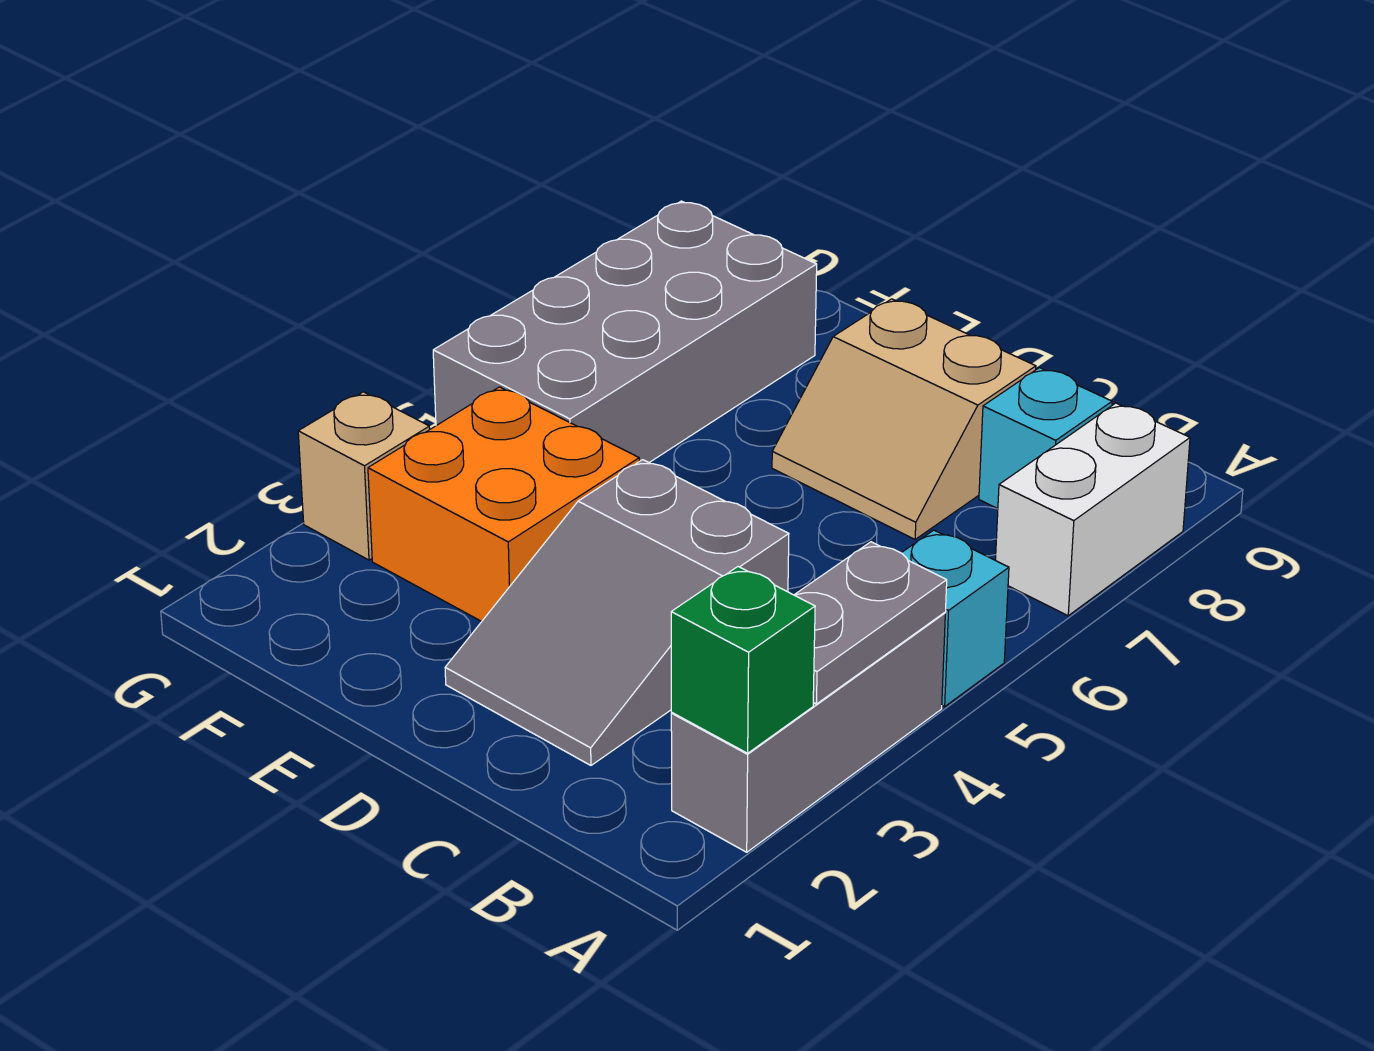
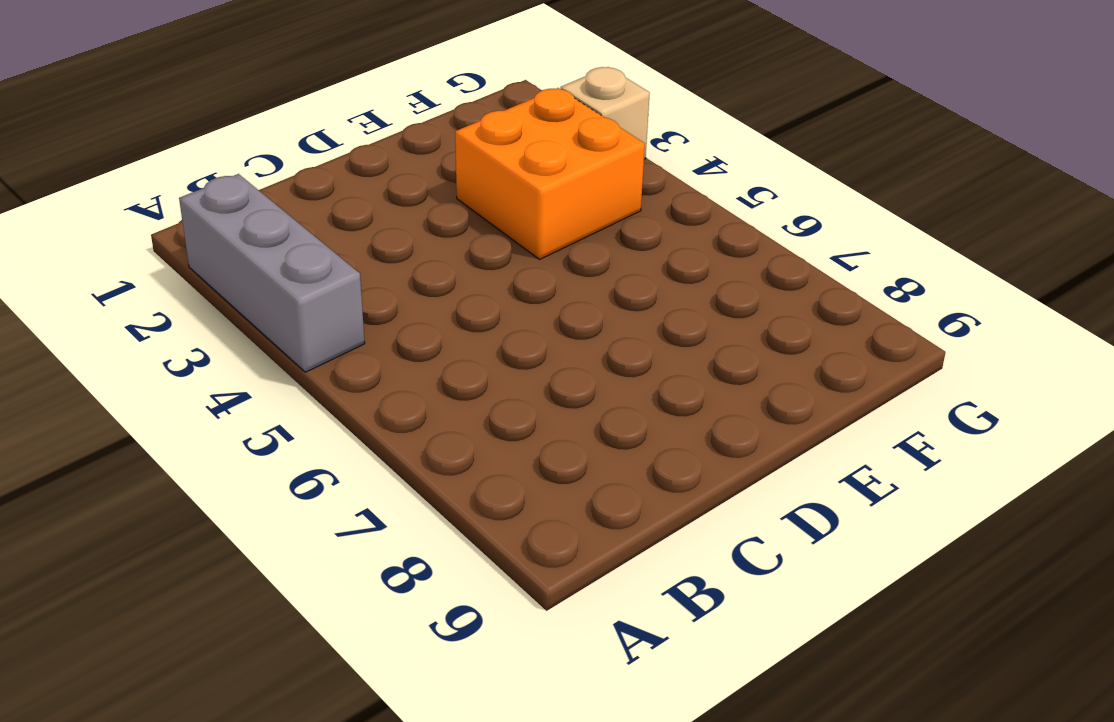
none -> cyan brick A5 level 1
none -> white brick A7:A8 level 1

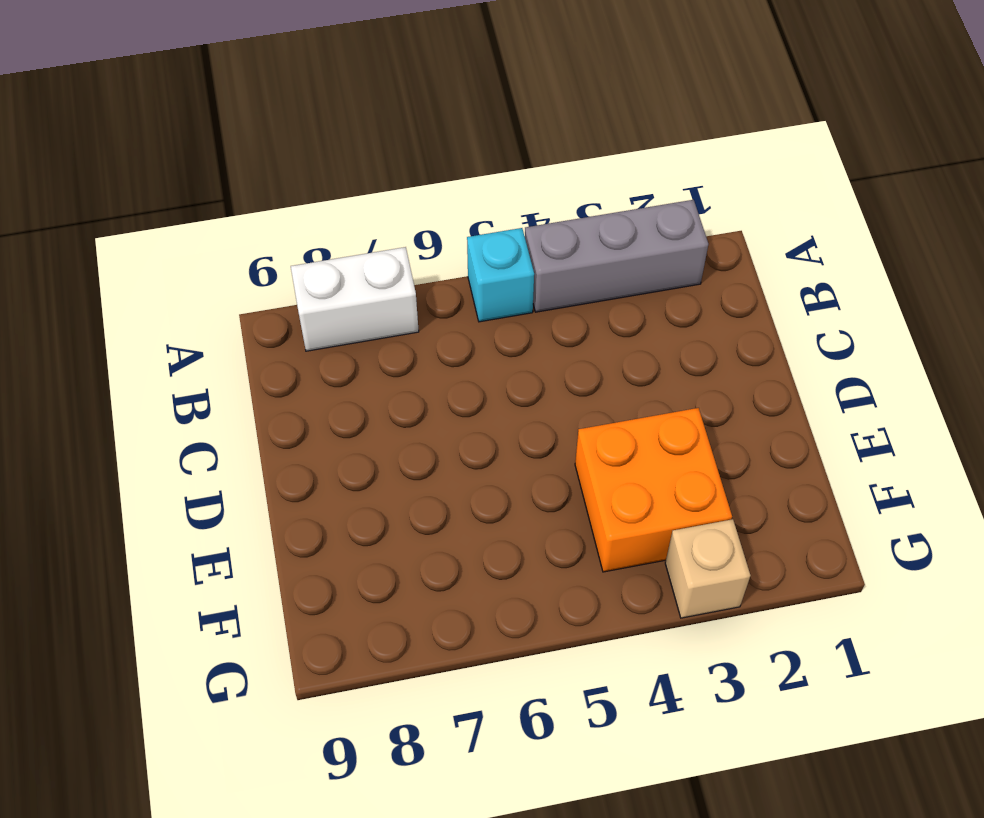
none -> cyan brick B8 level 1
none -> grey slope C2:D4 level 1 top 4

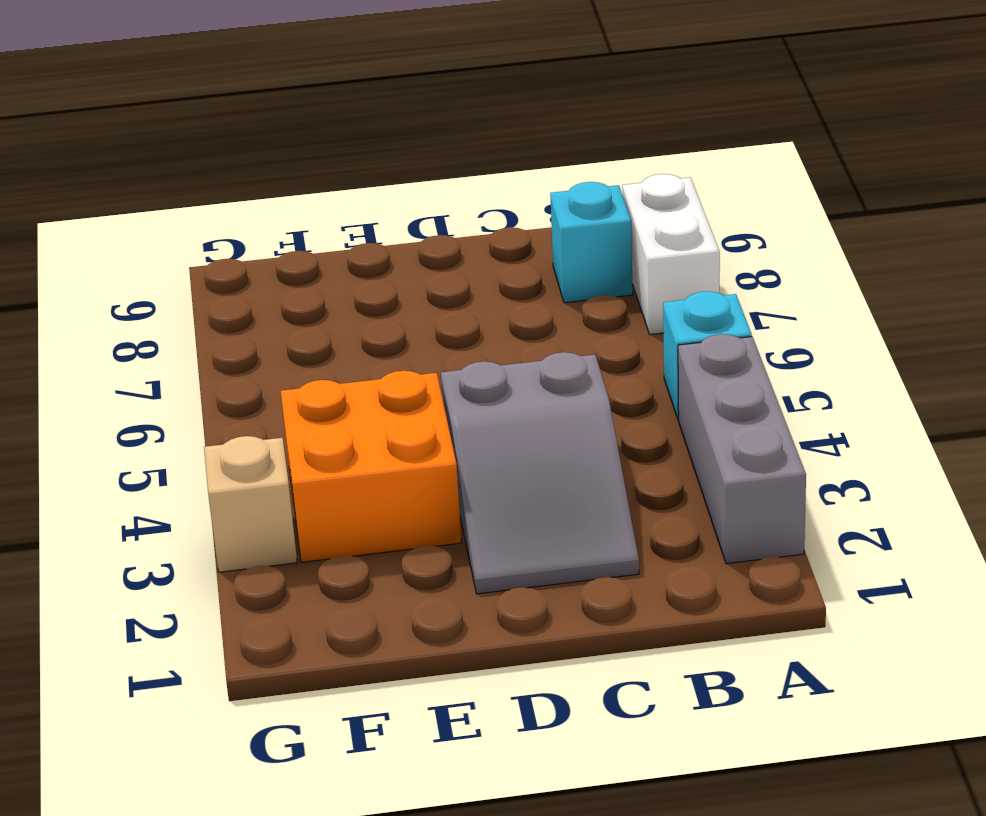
none -> tan slope C7:D8 level 1 top 8
none -> grey brick F5:G8 level 1

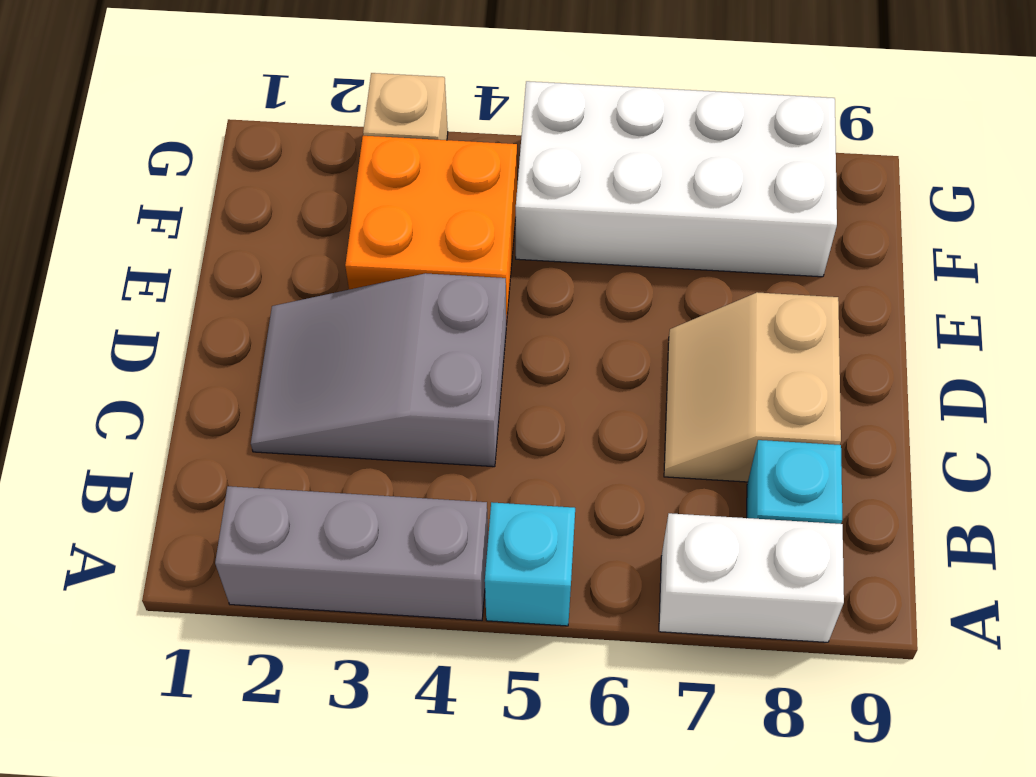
white brick F5:G8 level 1 -> grey brick F5:G8 level 1
none -> green brick A2 level 2
none -> grey plate A3:A4 level 2

